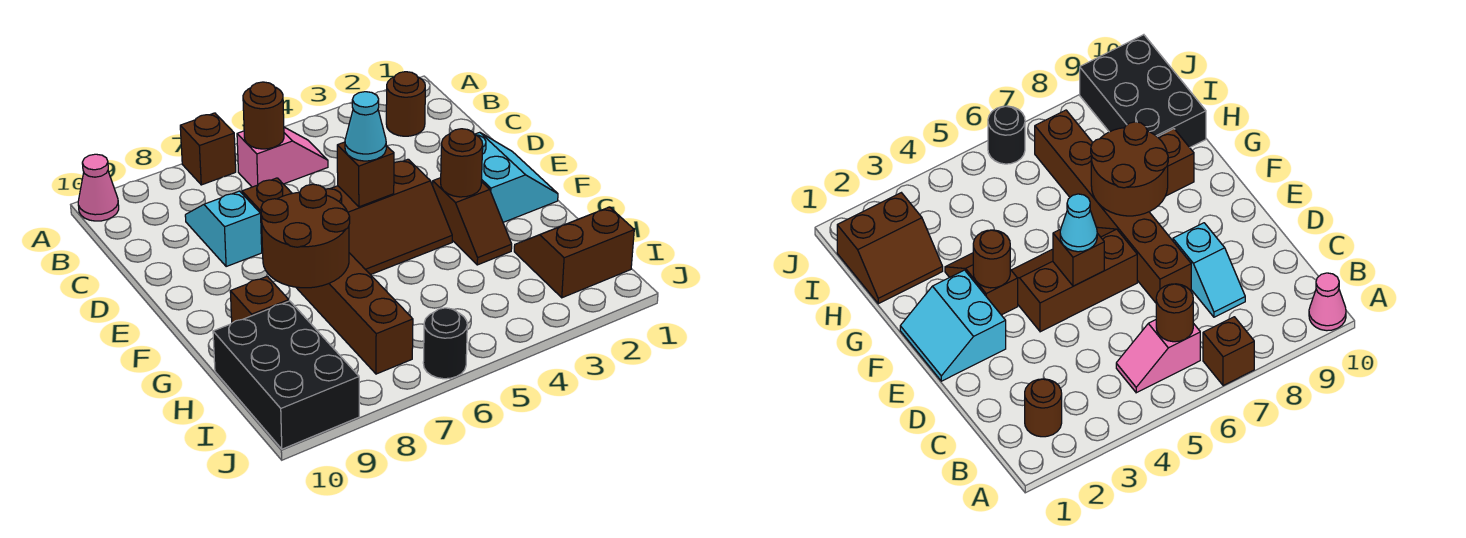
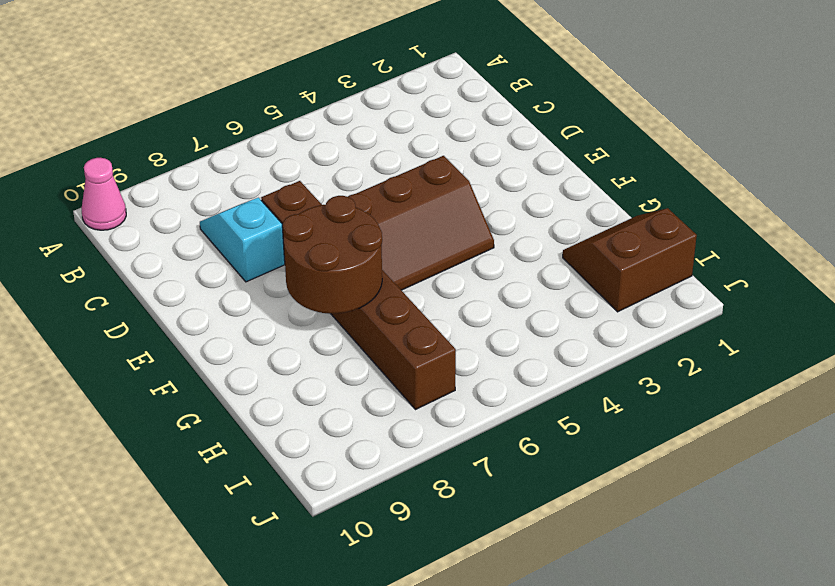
none -> brown brick A7 level 1
none -> brown round brick B2 level 1
none -> pink slope B5:B6 level 1 top 6

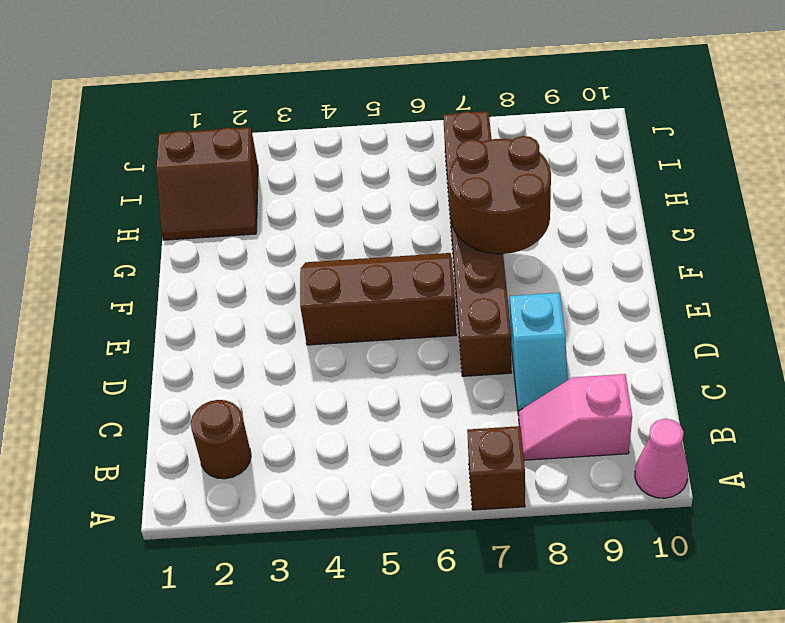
pink slope B8:B9 level 1 top 9 -> pink slope B5:B6 level 1 top 6
none -> cyan slope E1:F2 level 1 top 2
none -> brown slope F3:G3 level 1 top F
none -> brown brick G9 level 1

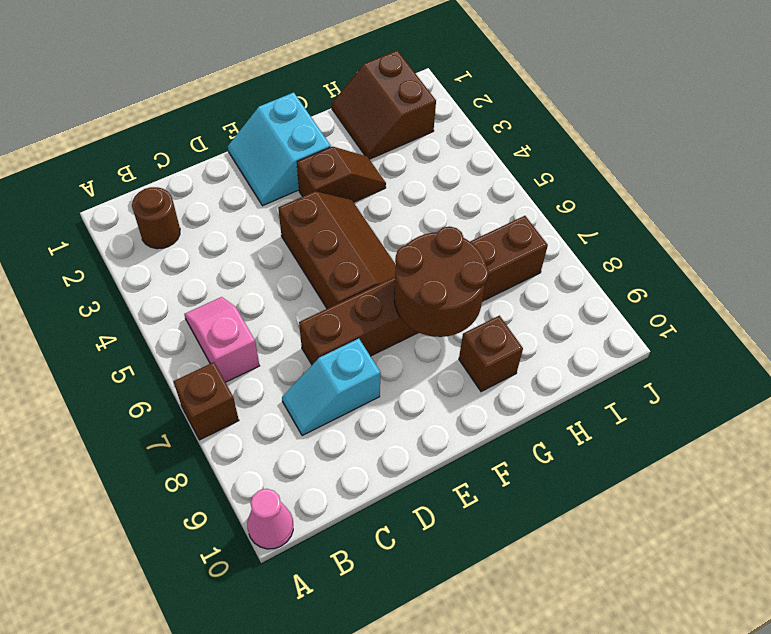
cyan slope E1:F2 level 1 top F -> cyan slope E1:F2 level 1 top 2
none -> black brick H9:J10 level 1
none -> black round brick J6 level 1
none -> brown round brick B6 level 2

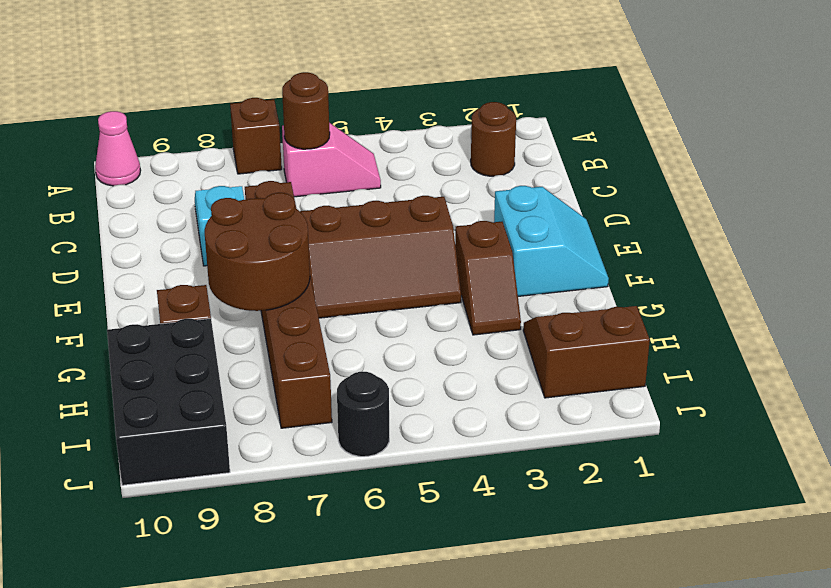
none -> brown brick E5 level 2
none -> brown round brick F3 level 2
none -> cyan cone E5 level 3

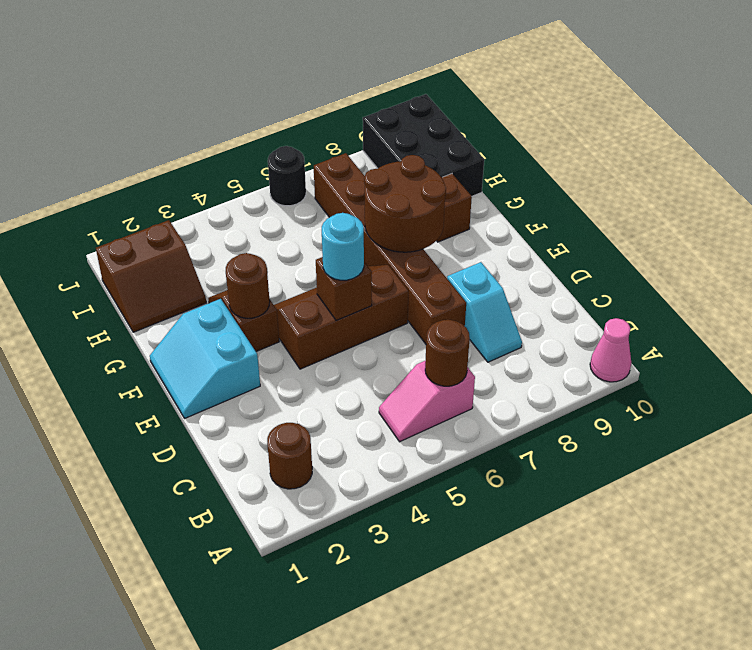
cyan round brick E5 level 3 -> cyan cone E5 level 3
none -> brown brick A7 level 1

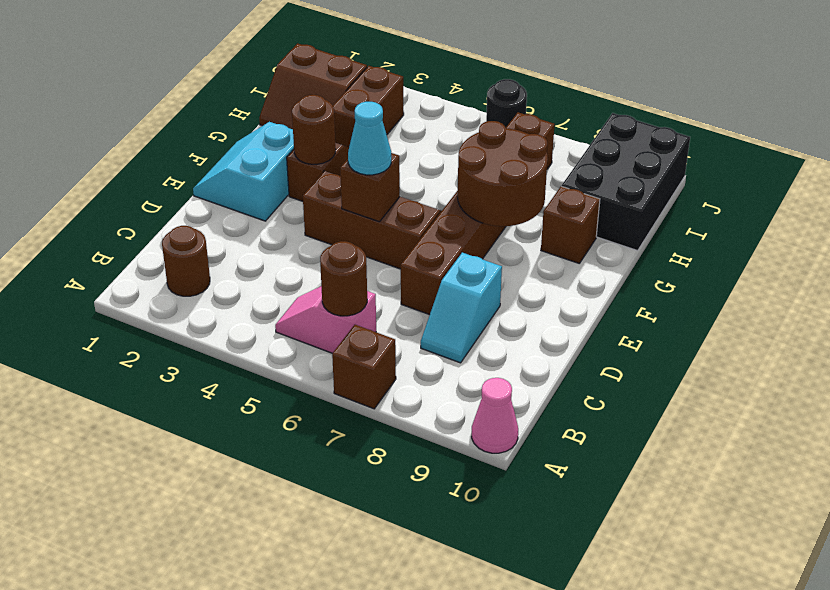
brown brick H3:I3 level 1 -> none

